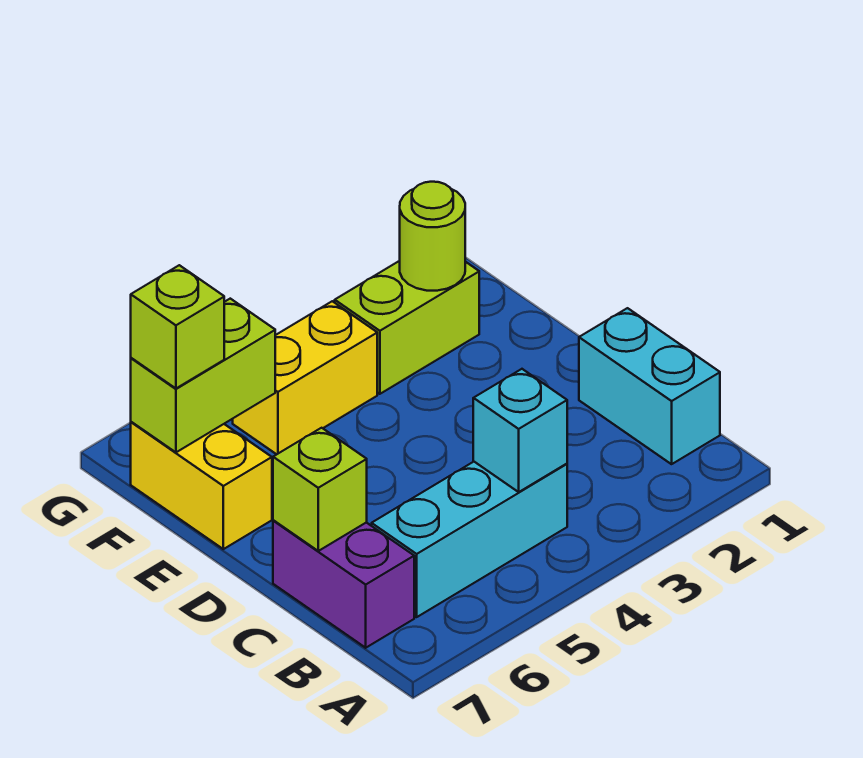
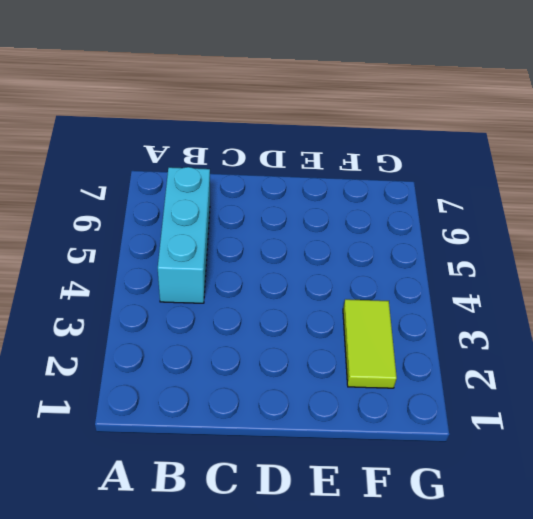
lime tile F2:F3 level 1 -> lime brick F2:F3 level 1
none -> cyan brick B1:C1 level 1
none -> purple brick B7:C7 level 1

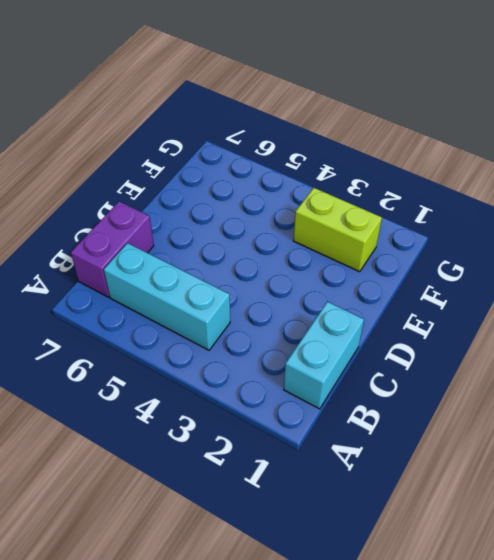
none -> yellow brick E7:F7 level 1
none -> yellow brick F4:F5 level 1

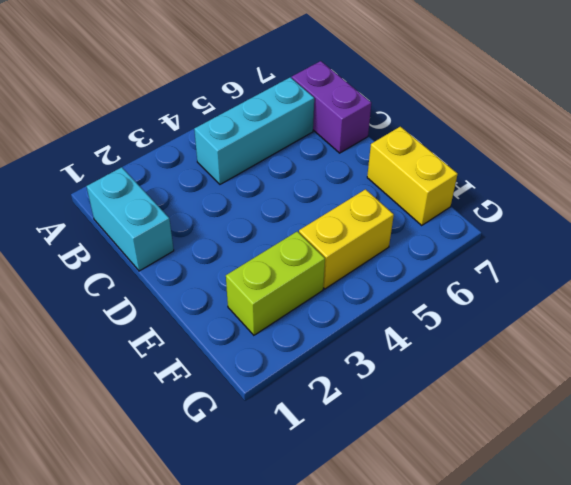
none -> cyan brick B4 level 2
none -> lime brick C7 level 2

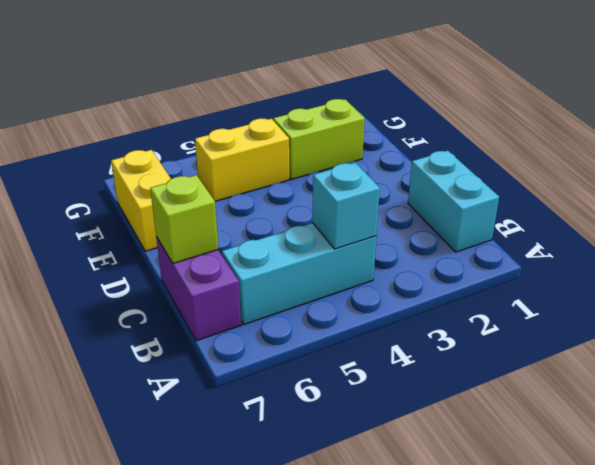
none -> lime round brick F2 level 2
none -> lime brick F6:F7 level 2

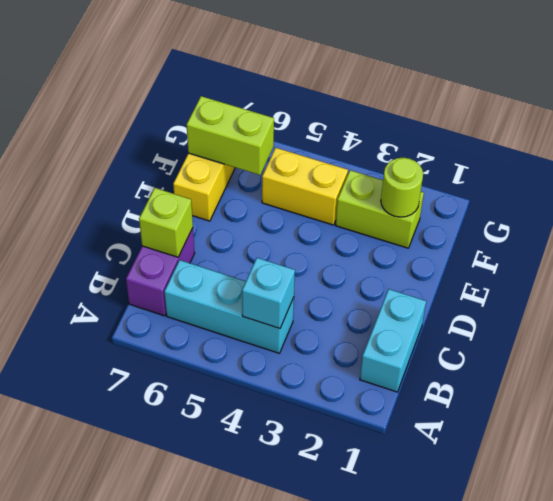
none -> lime brick F7 level 3

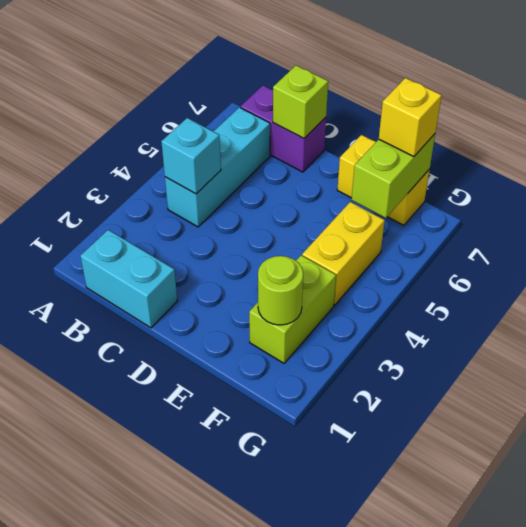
yellow brick F7 level 3 -> lime brick F7 level 3

